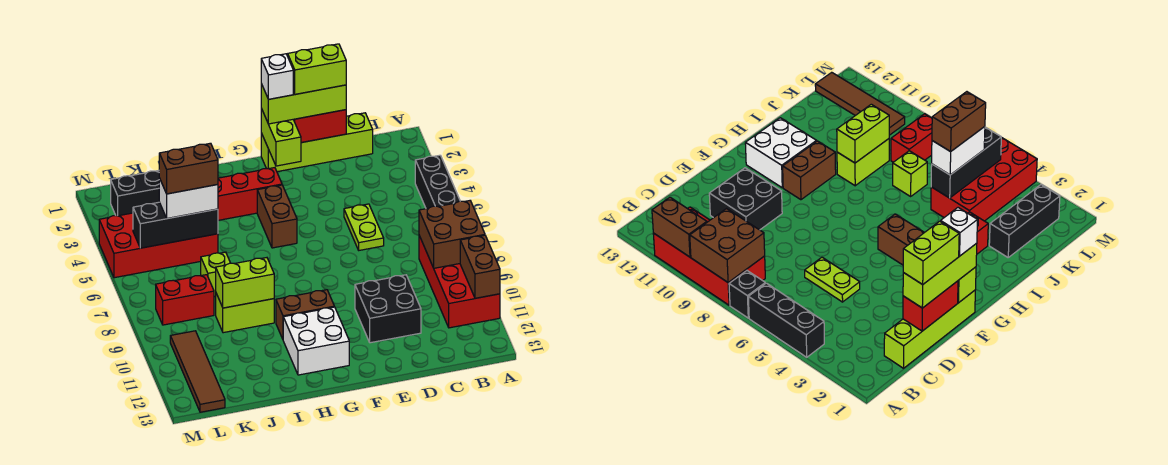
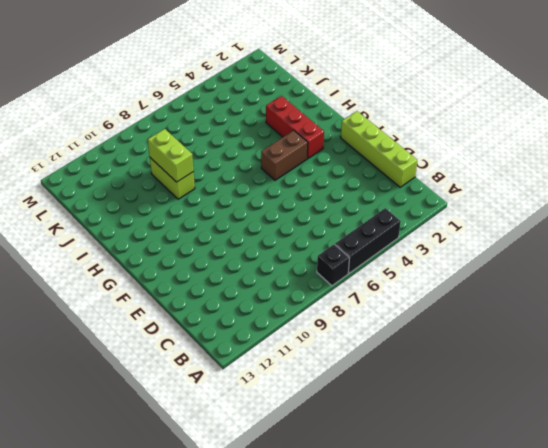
none -> red brick A8:B11 level 1
none -> lime plate D5:D6 level 1
none -> black brick D10:E11 level 1

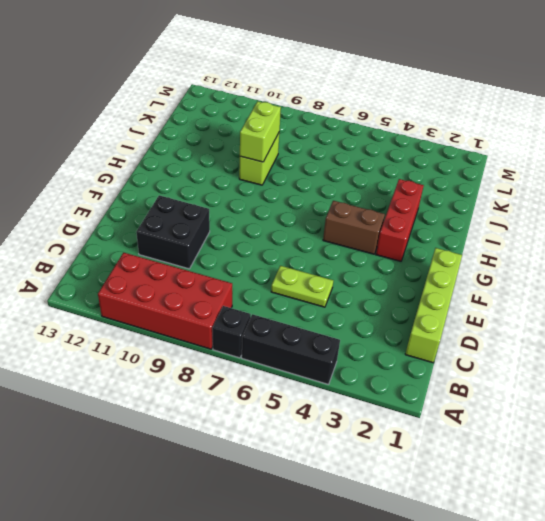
none -> brown brick G10:H10 level 1
none -> white brick G11:H12 level 1
none -> black brick J2:L2 level 1

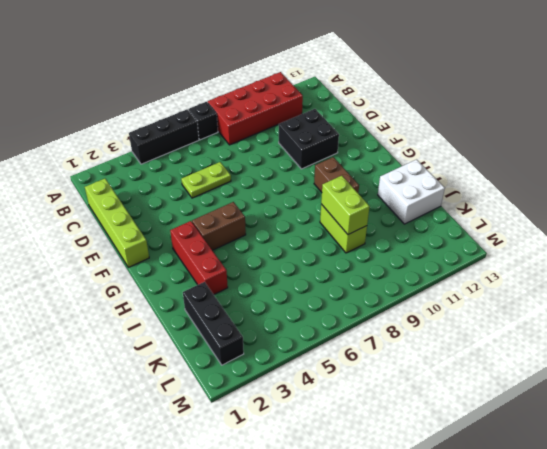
white brick I12:J13 level 1 -> white brick G11:H12 level 1
none -> red brick J4:M5 level 1
none -> lime brick J7 level 1
none -> red brick K8:L8 level 1

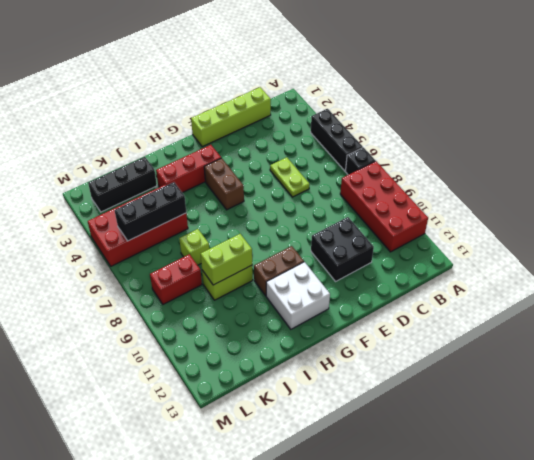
none -> brown tile L10:L13 level 1
none -> brown brick A8:B9 level 2
none -> brown brick A10:A11 level 2

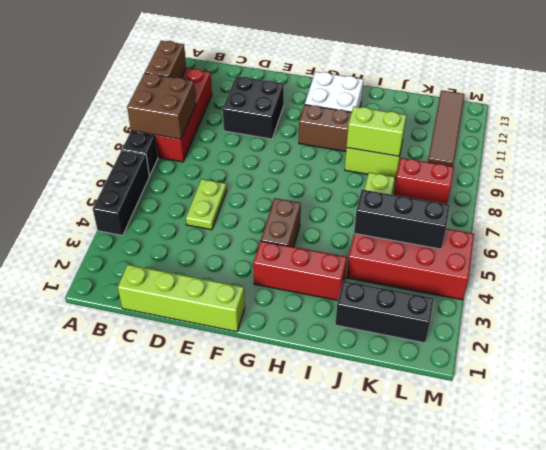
none -> red brick D1:E1 level 2
none -> lime brick F1:F2 level 2
none -> lime brick D1:F1 level 3

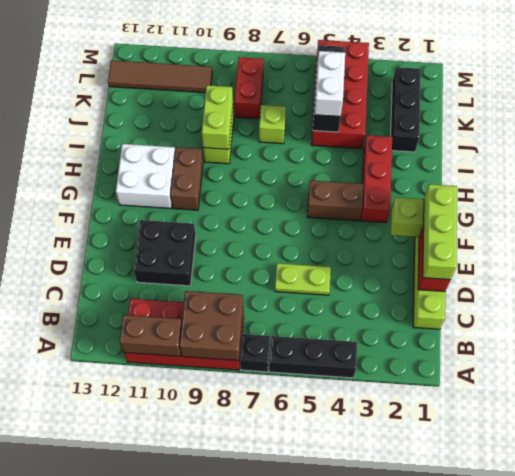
none -> lime brick D1:E1 level 4
none -> white brick F1 level 4
none -> brown brick J5:K5 level 4

